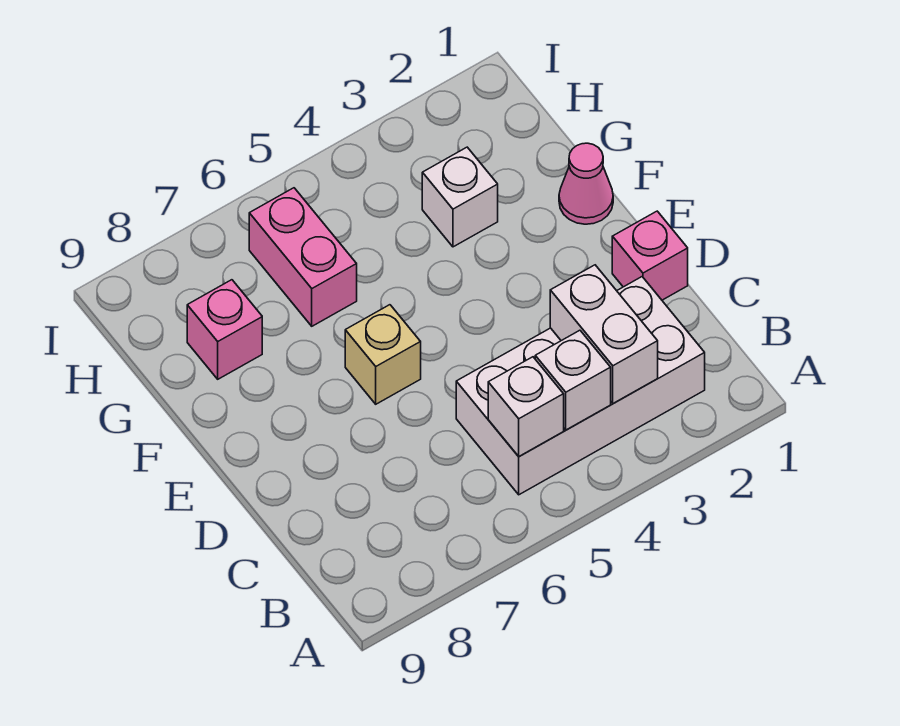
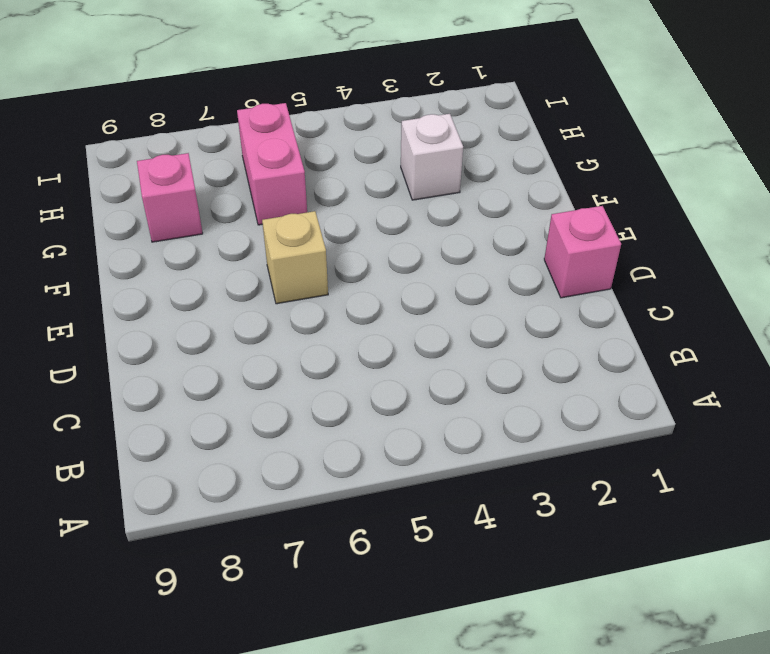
none -> white brick B2:C5 level 1
none -> pink cone F1 level 1

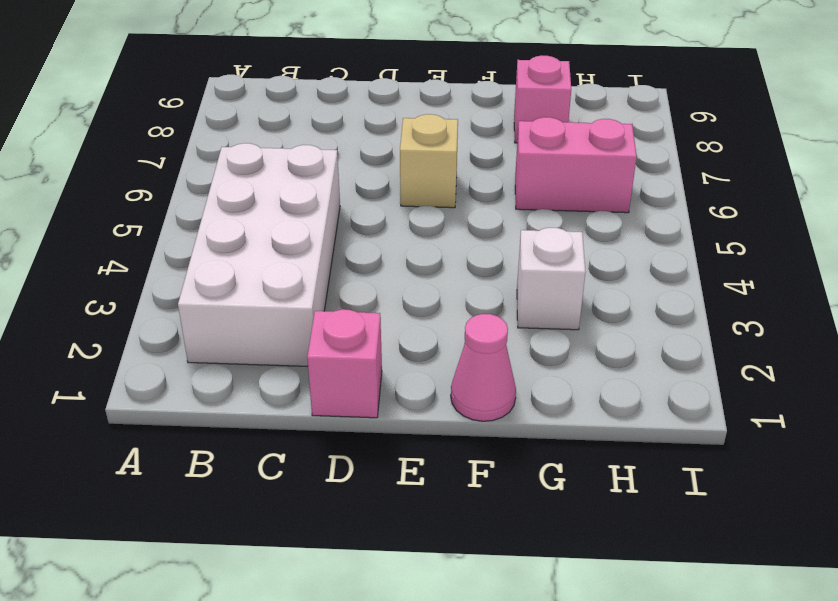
none -> white brick B3:C3 level 2
none -> white brick B4 level 2

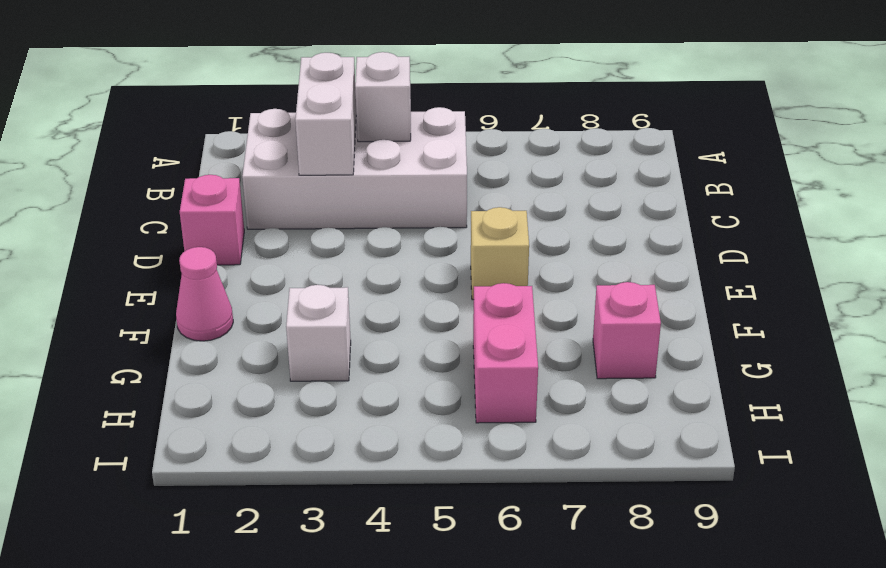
none -> white brick B5 level 2

